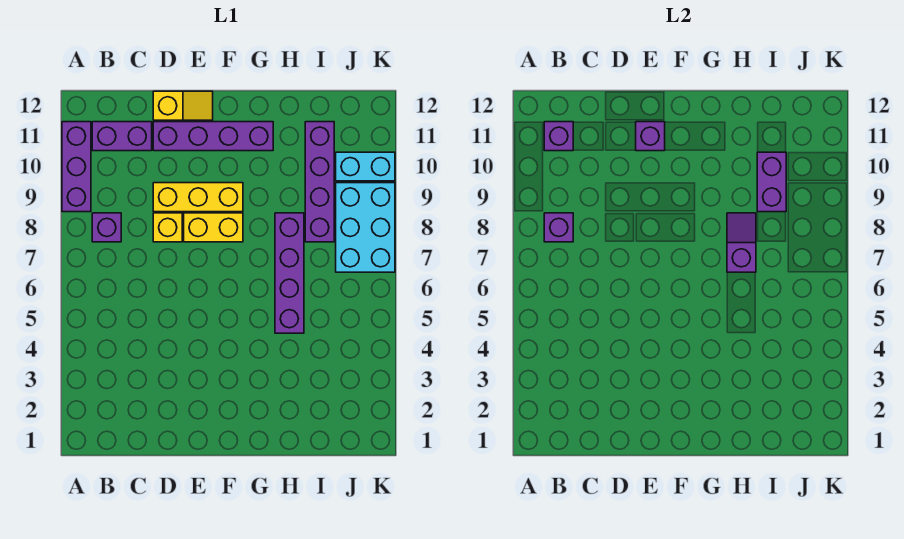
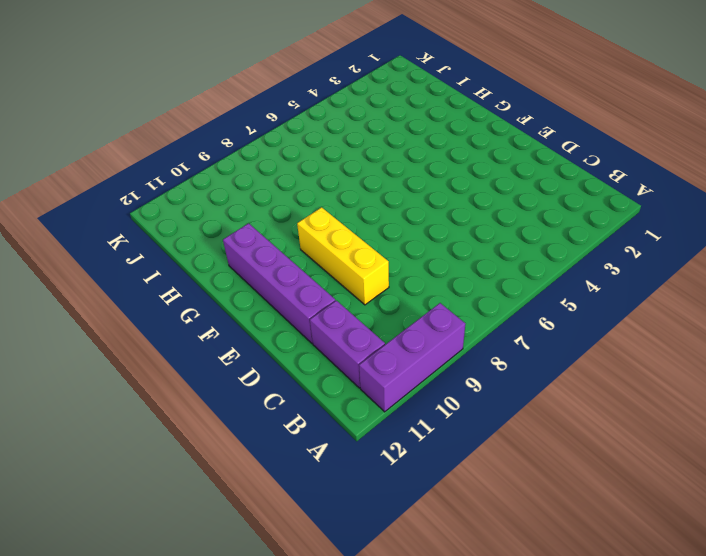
none -> purple brick B8 level 1
none -> yellow brick D8 level 1
none -> yellow slope D12:E12 level 1 top D

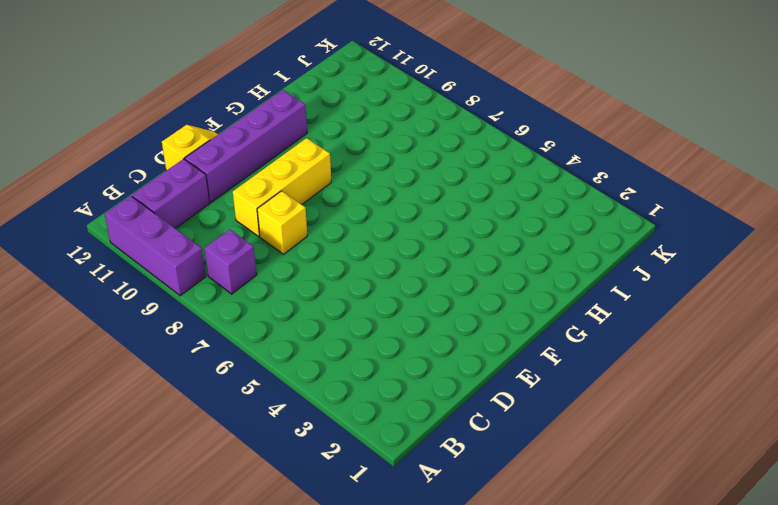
none -> yellow brick E8:F8 level 1
none -> purple brick H5:H8 level 1
none -> purple brick I8:I11 level 1

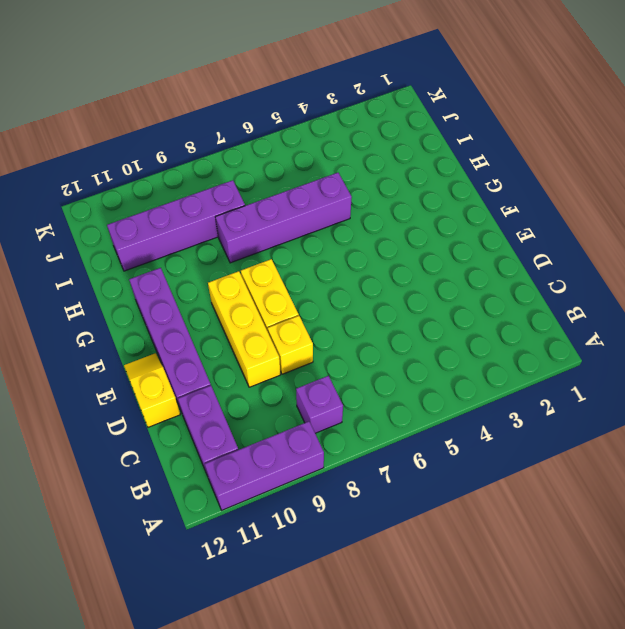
none -> cyan brick J7:K9 level 1
none -> cyan brick J10:K10 level 1
none -> purple brick B8 level 2

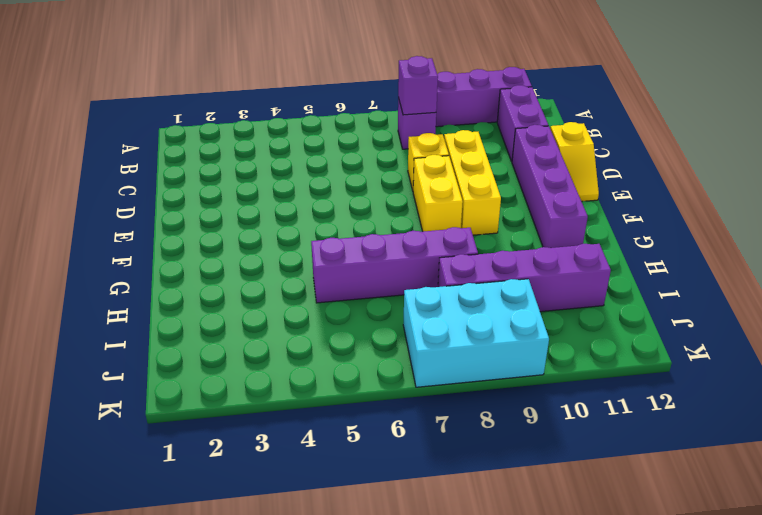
none -> cyan brick J10:K10 level 1
none -> purple brick B11 level 2
none -> purple brick E11 level 2

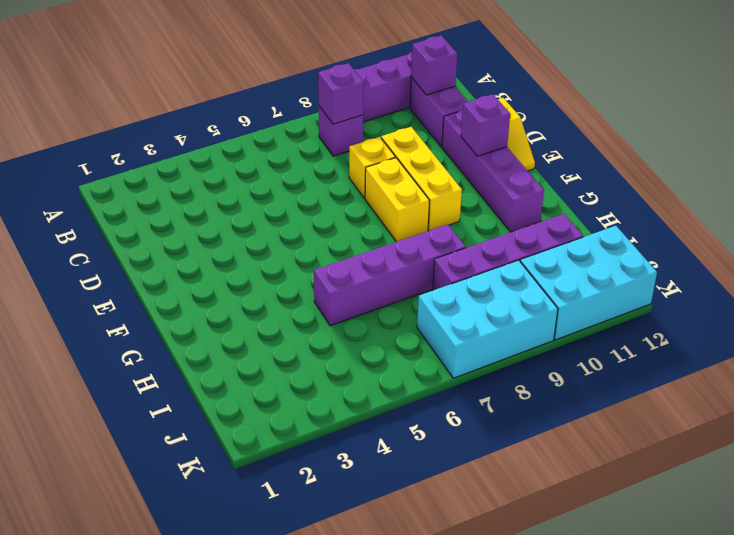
cyan brick J10:K12 level 1 -> cyan brick J10:K10 level 1
none -> purple slope H7:H8 level 2 top 7
none -> purple brick I9:I10 level 2

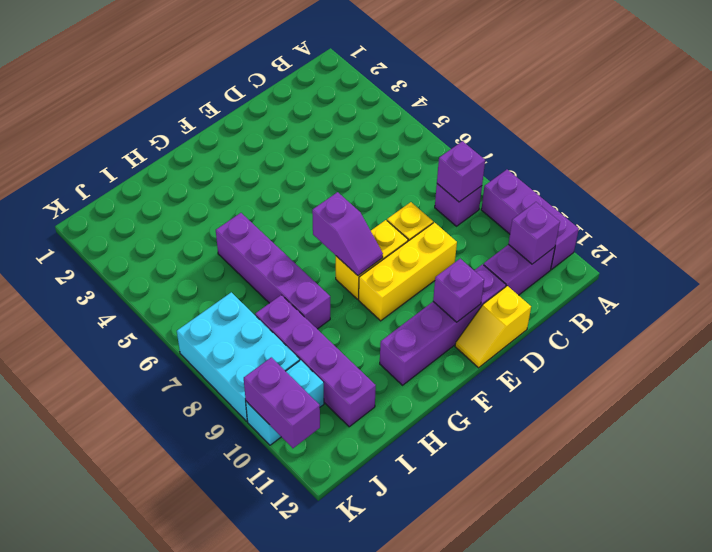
purple slope F7:F8 level 2 top 7 -> purple slope H7:H8 level 2 top 7
purple brick K10:K11 level 2 -> purple brick I9:I10 level 2

